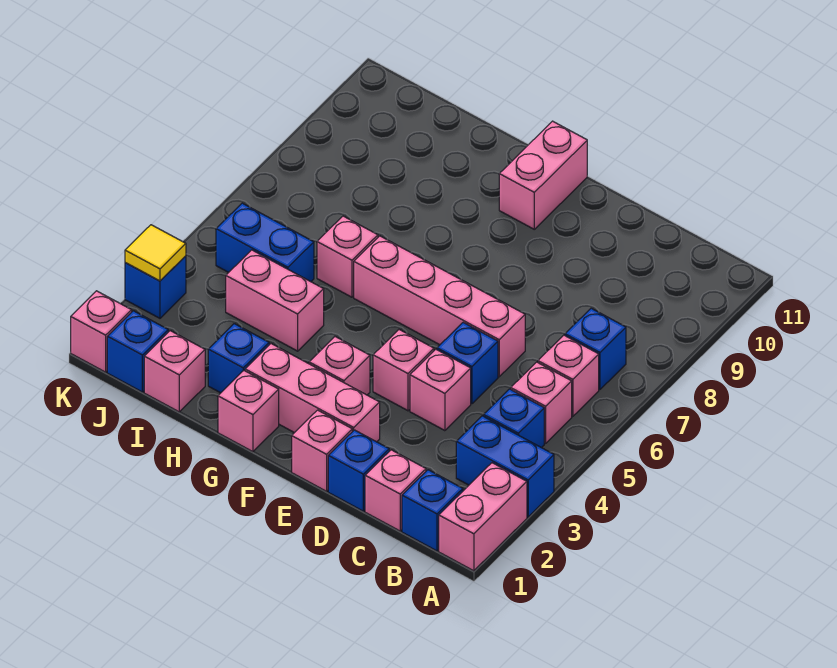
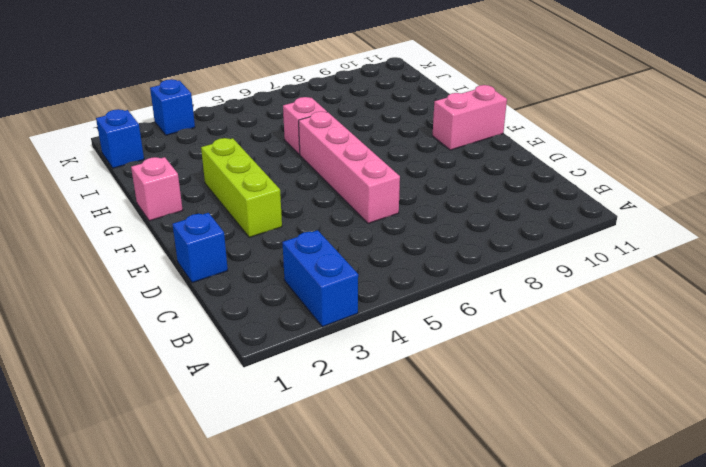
lime brick E3:G3 level 1 -> pink brick F3 level 1
none -> pink brick A1:A2 level 1
none -> blue brick B1 level 1
none -> blue brick B4 level 1

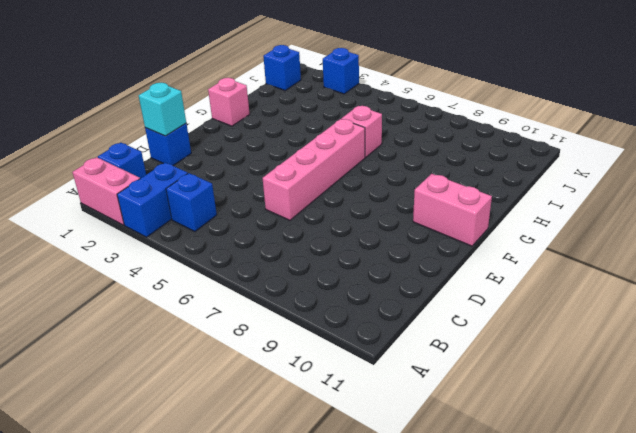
cyan brick D1 level 2 -> none
none -> pink brick B5 level 1
none -> pink brick B6 level 1
none -> blue brick B7 level 1

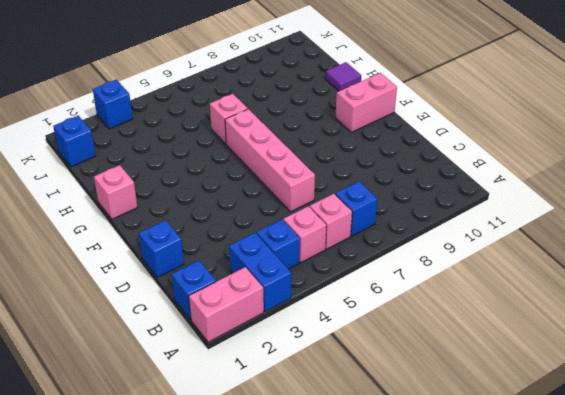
purple tile H11 level 1 -> none
none -> pink brick C1 level 1
none -> pink brick D4 level 1
none -> blue brick D5 level 1

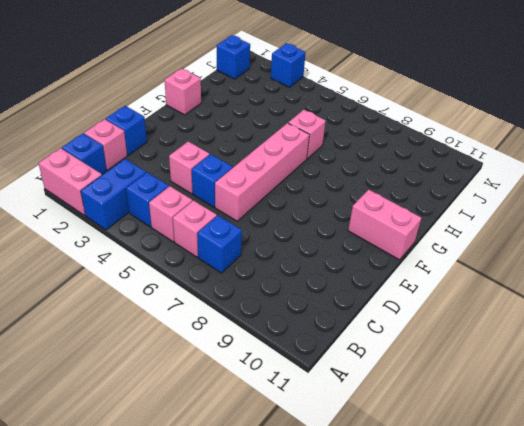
none -> pink brick E1 level 1
none -> pink brick E2:G2 level 1
none -> pink brick E4 level 1

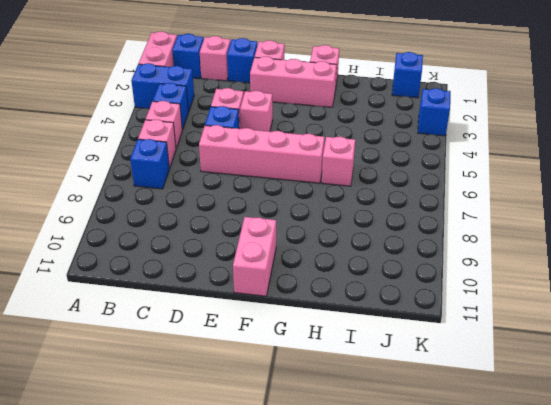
none -> pink brick F3 level 1
none -> blue brick H2 level 1
none -> pink brick H4:I4 level 1

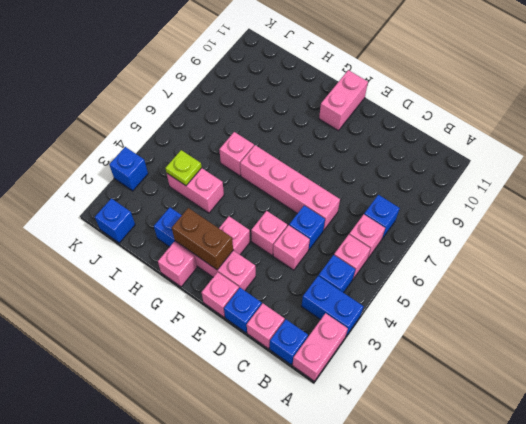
brown brick F2:G2 level 2 -> none
lime plate I4 level 2 -> none
none -> pink brick I1 level 1
none -> blue brick I5:J5 level 1
none -> pink brick K1 level 1

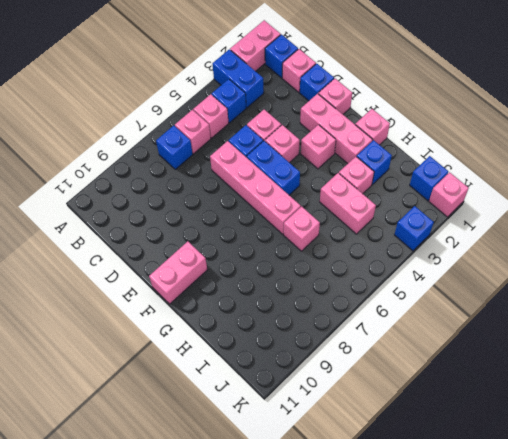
blue brick E5:F5 level 1 -> blue brick I5:J5 level 1
pink brick H3 level 1 -> pink brick I1 level 1
none -> yellow tile K3 level 2

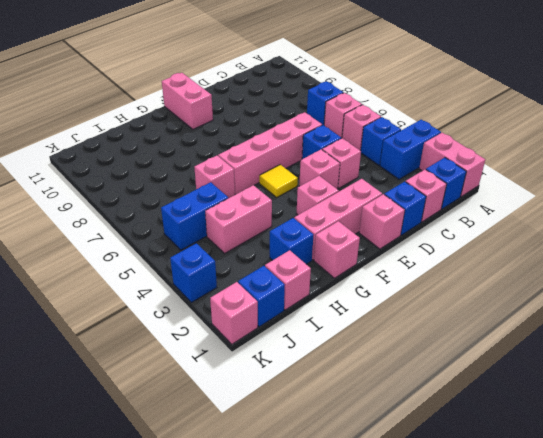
yellow tile F5 level 1 -> yellow tile K3 level 2

